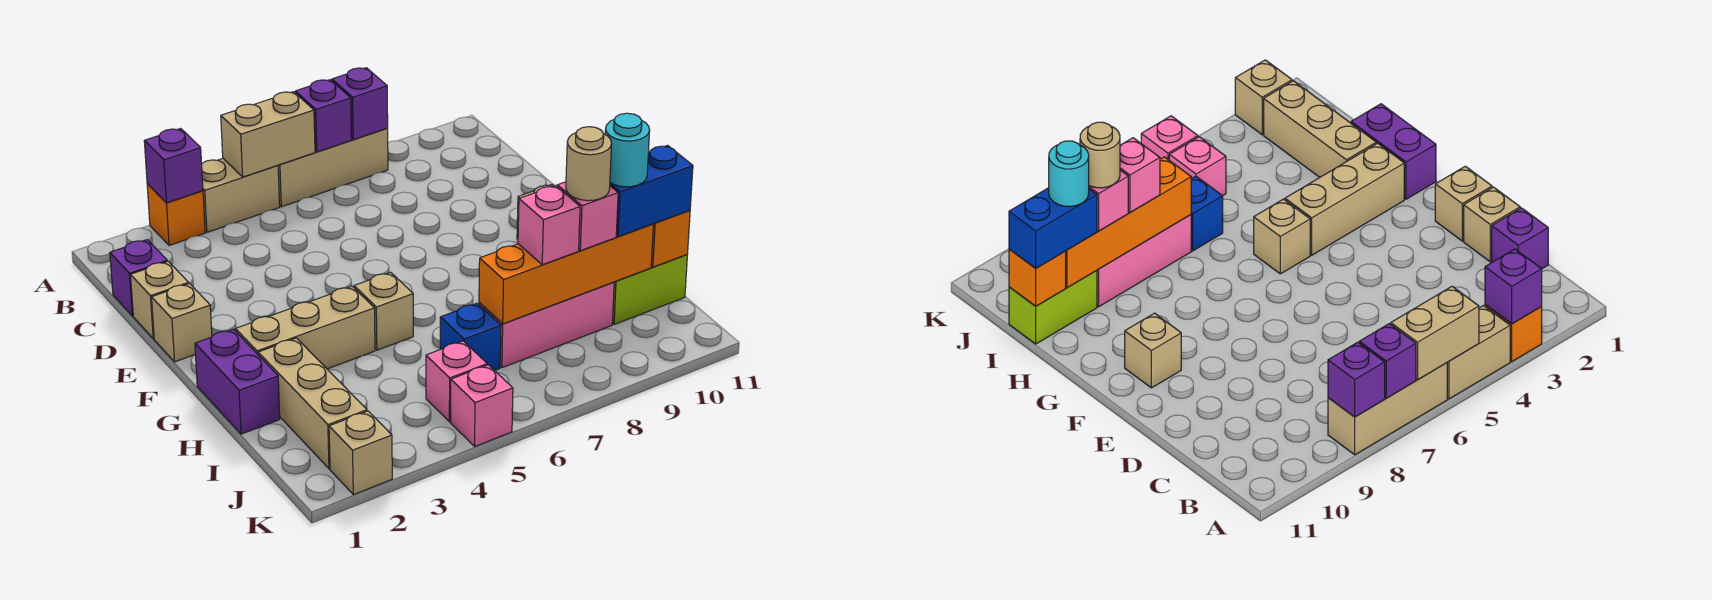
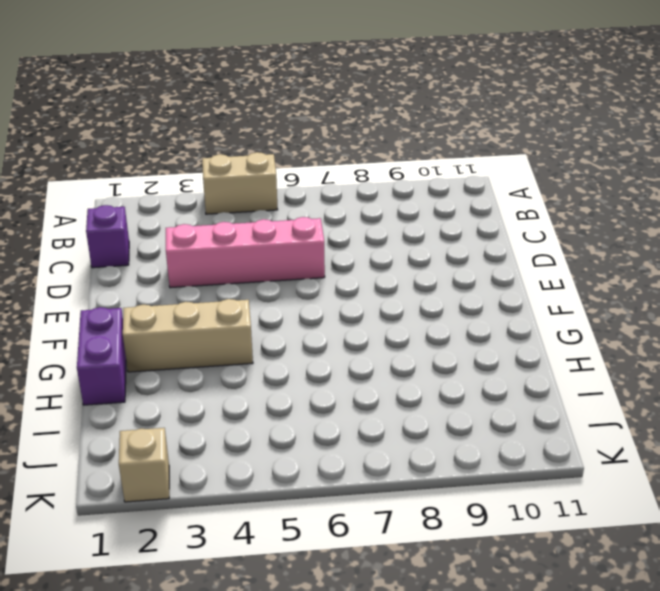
pink brick D3:D6 level 1 -> none
none -> orange brick A3 level 1
none -> tan brick A6:A8 level 1
none -> tan brick D1 level 1

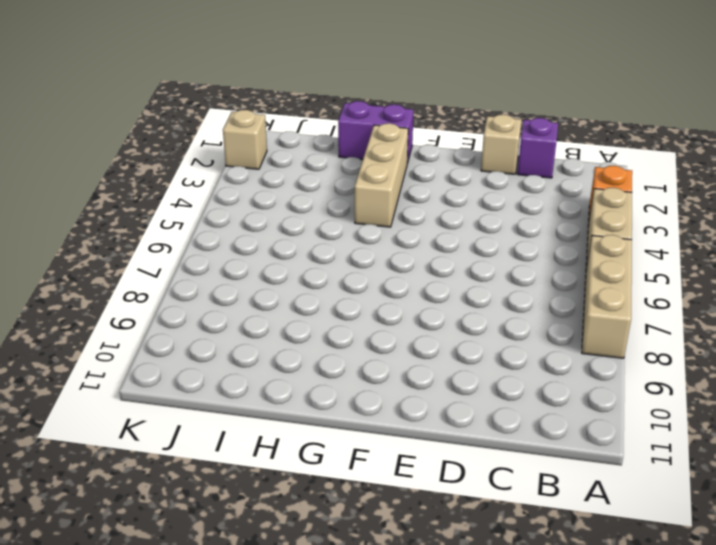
none -> tan brick E1 level 1
none -> tan brick F10 level 1
none -> tan brick G5 level 1

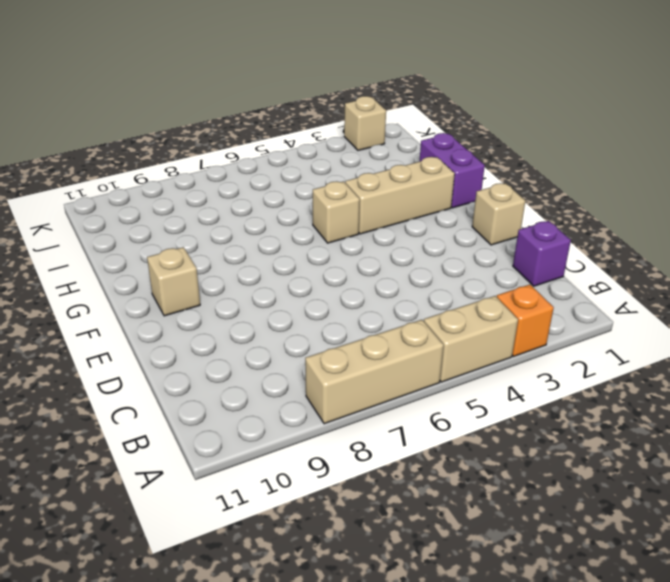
none -> tan brick D1 level 1
none -> tan brick H2:J2 level 1
none -> blue brick I6 level 1

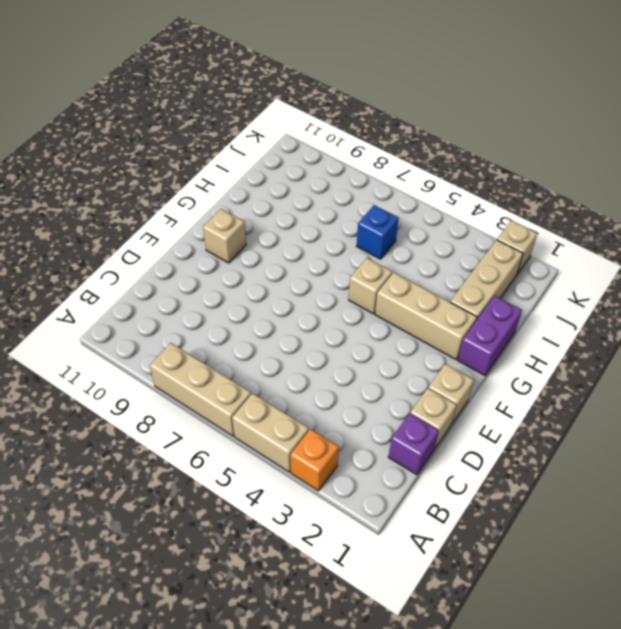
none -> pink brick I7:I9 level 1
none -> lime brick I10:I11 level 1
none -> pink brick J5 level 1

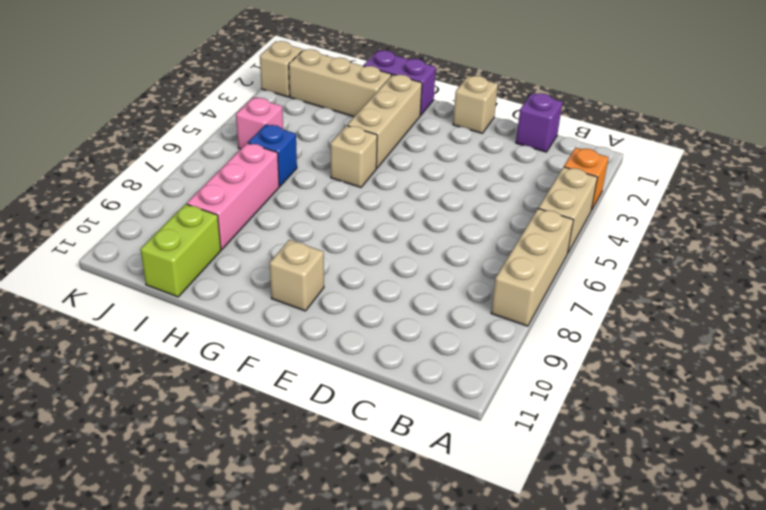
none -> tan brick D1 level 1
none -> pink brick K5 level 1
none -> purple brick A3 level 2

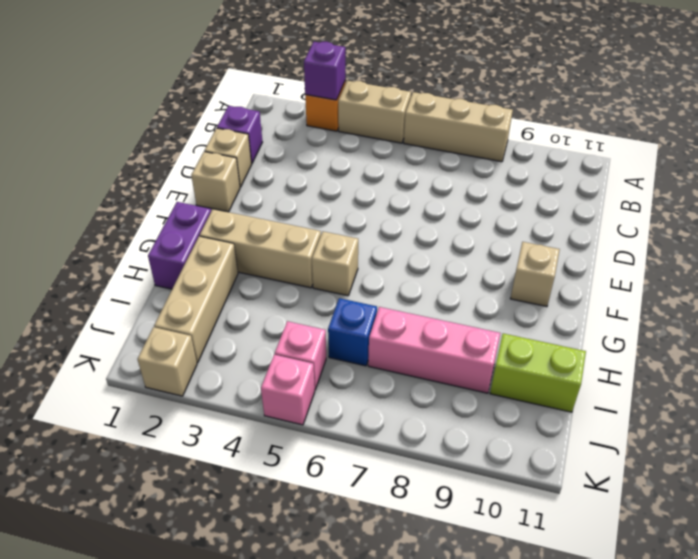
none -> tan brick A5:A6 level 2
none -> purple brick A7 level 2
none -> purple brick A8 level 2

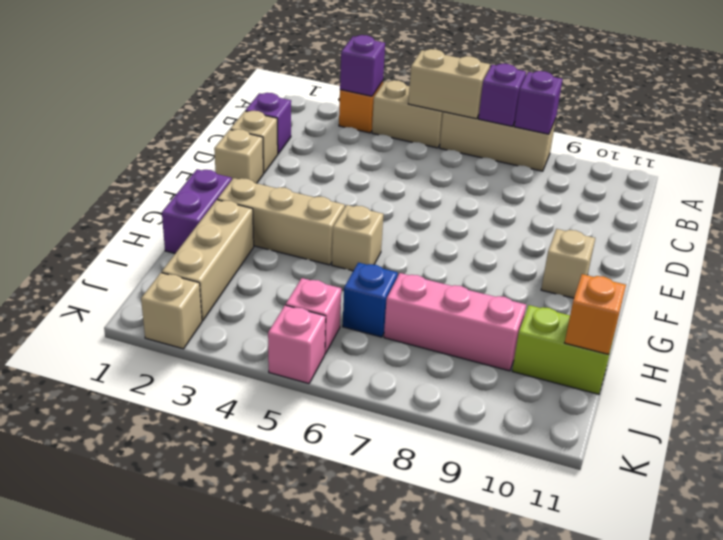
none -> orange brick I7:I10 level 2
none -> pink brick I8 level 3
none -> pink brick I9 level 3

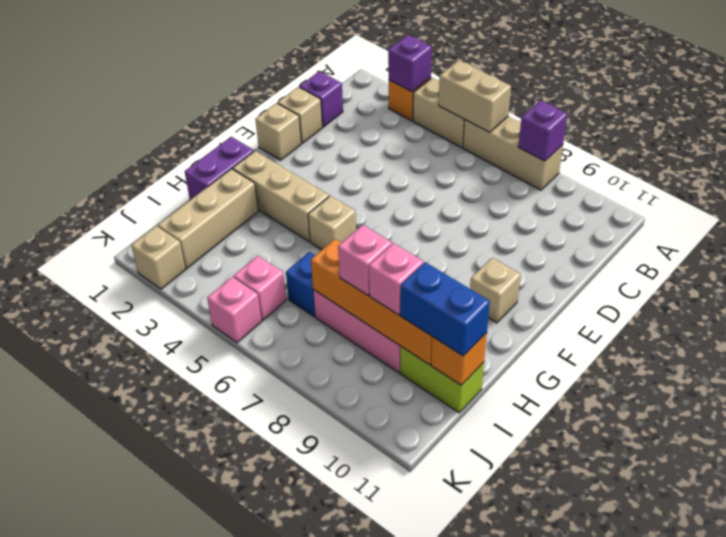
none -> purple brick A7 level 2
none -> tan round brick I9 level 4
none -> cyan round brick I10 level 4

